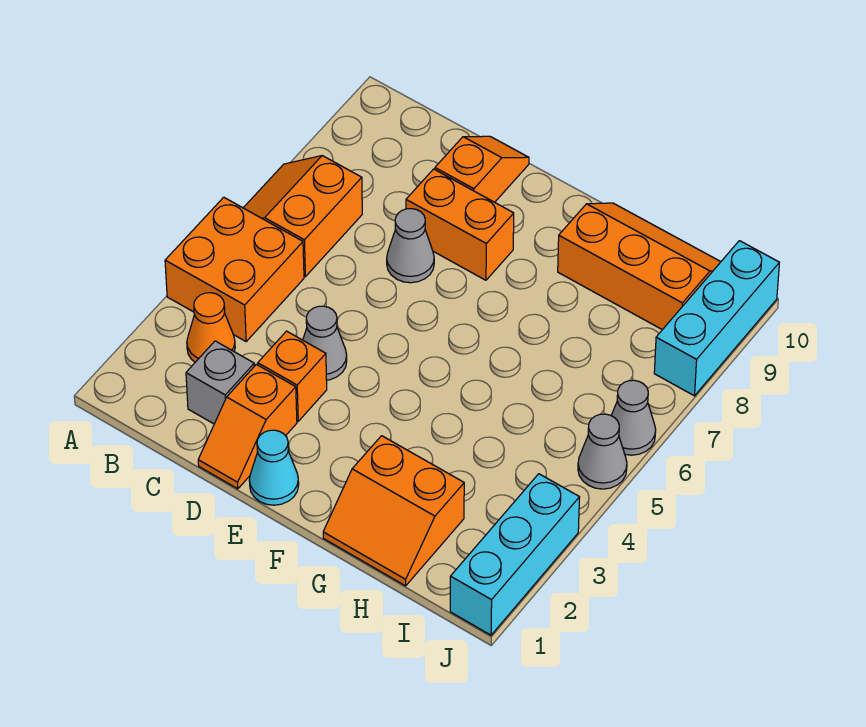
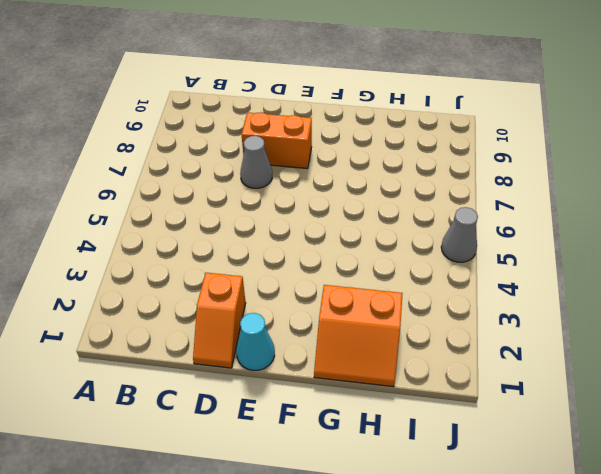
none -> orange brick A4:B5 level 1
none -> orange slope A6:B7 level 1 top B
none -> orange cone B3 level 1

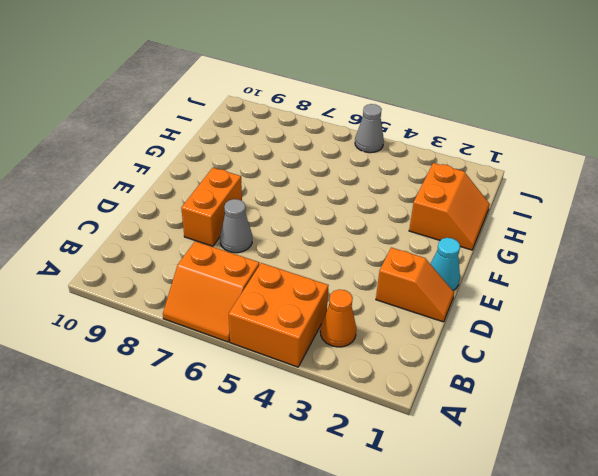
none -> grey brick C2 level 1
none -> orange brick D3 level 1
none -> grey cone D4 level 1

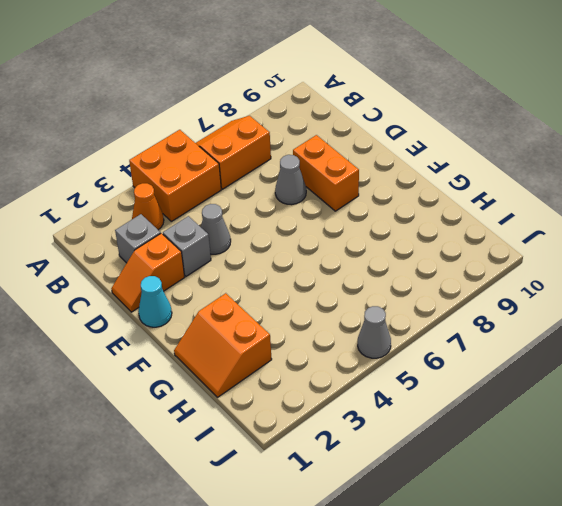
grey brick D3 level 1 -> orange brick D3 level 1
none -> orange slope D9:D10 level 1 top 9
none -> orange slope G9:I10 level 1 top 9
none -> cyan brick J1:J3 level 1

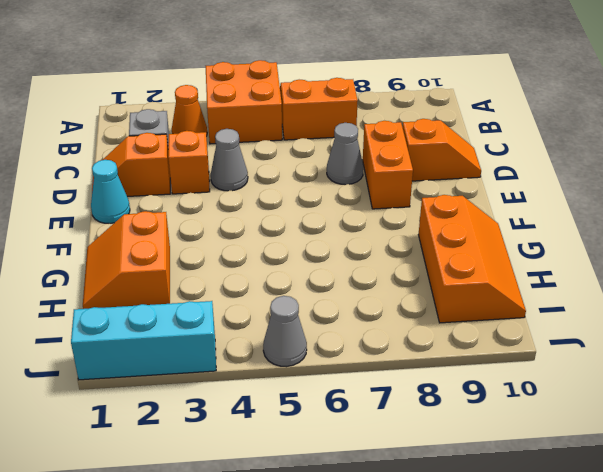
none -> grey cone J6 level 1
none -> cyan brick J8:J10 level 1

